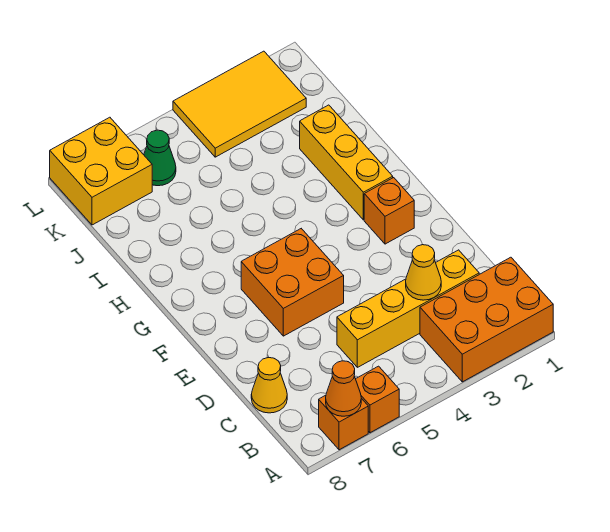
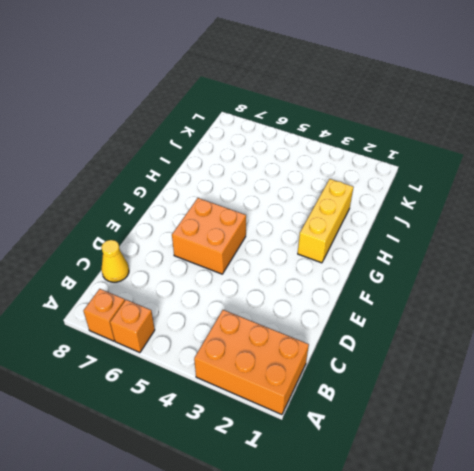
none -> yellow brick C2:C5 level 1
none -> orange brick F2 level 1
none -> yellow tile K2:L4 level 1

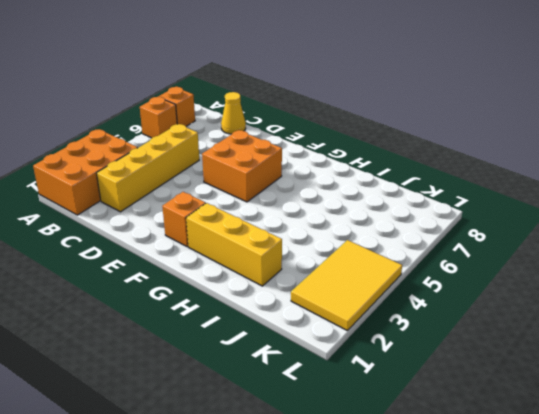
none -> green cone K6 level 1
none -> yellow brick K7:L8 level 1
none -> orange cone A7 level 2

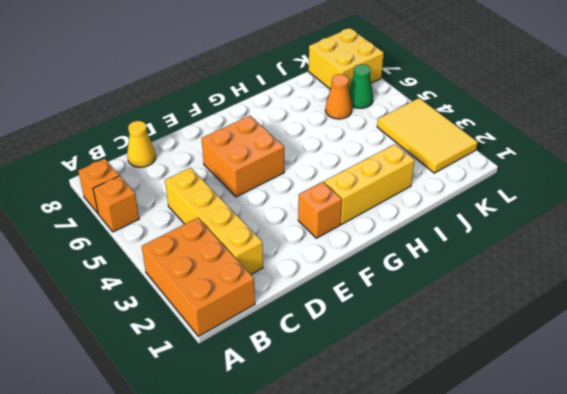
orange cone J6 level 1 -> orange cone A7 level 2
none -> yellow cone C3 level 2

